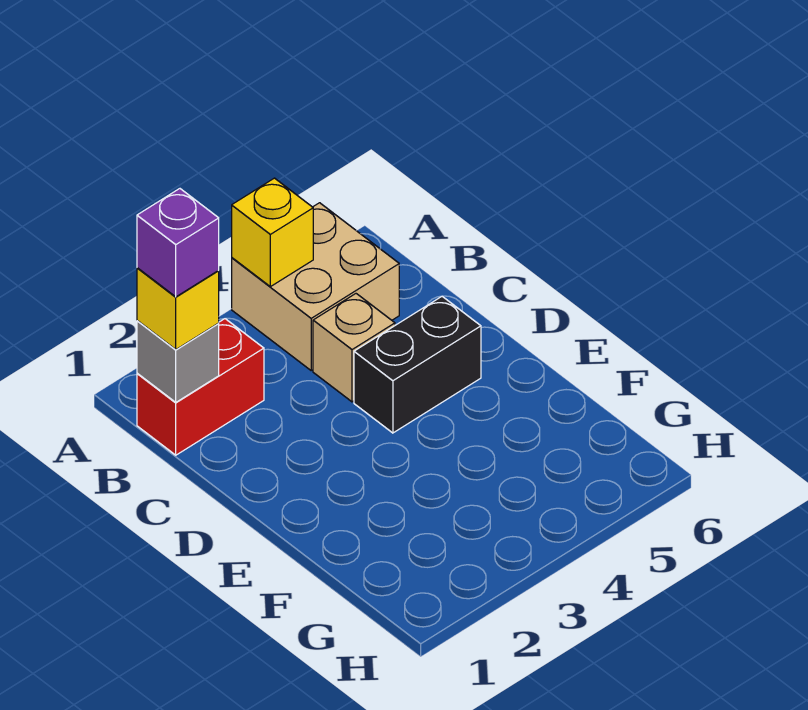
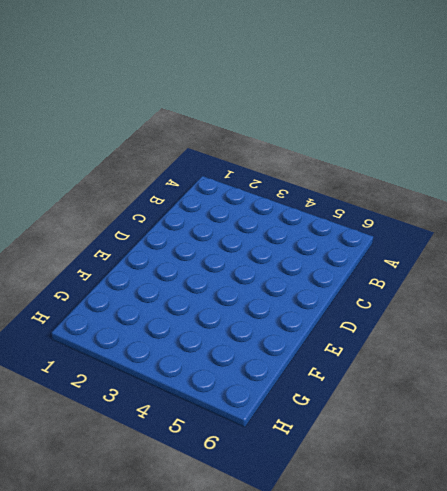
none -> tan brick A4:B5 level 1
none -> red brick B1:B2 level 1

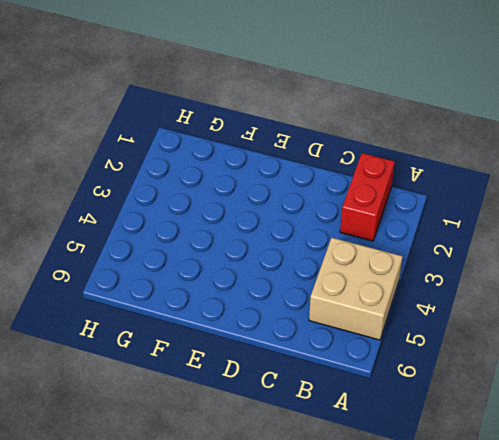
none -> tan brick C4 level 1
none -> black brick D4:D5 level 1

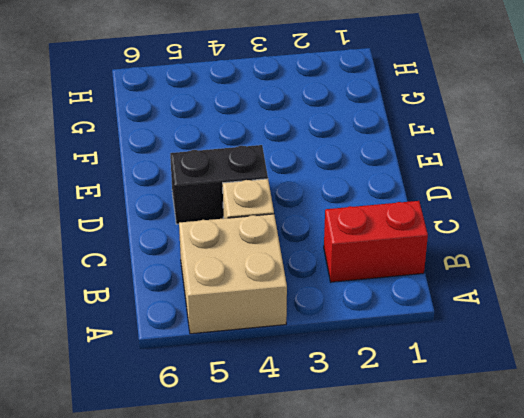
none -> yellow brick A4 level 2
none -> grey brick B1 level 2

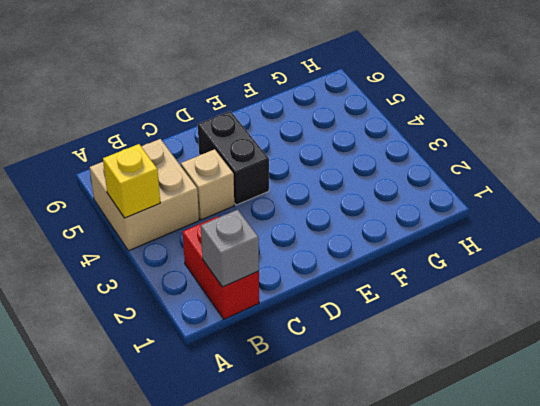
none -> yellow brick B1 level 3
none -> purple brick B1 level 4

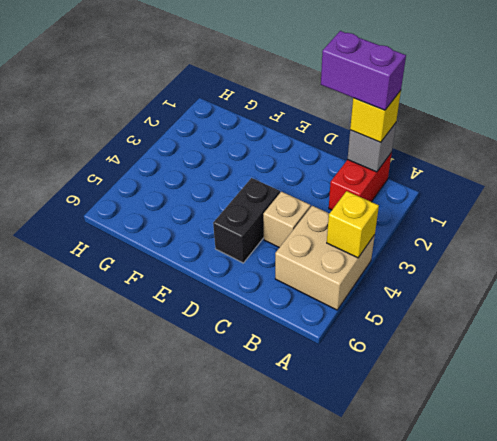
purple brick B1:C1 level 4 -> purple brick B1 level 4

